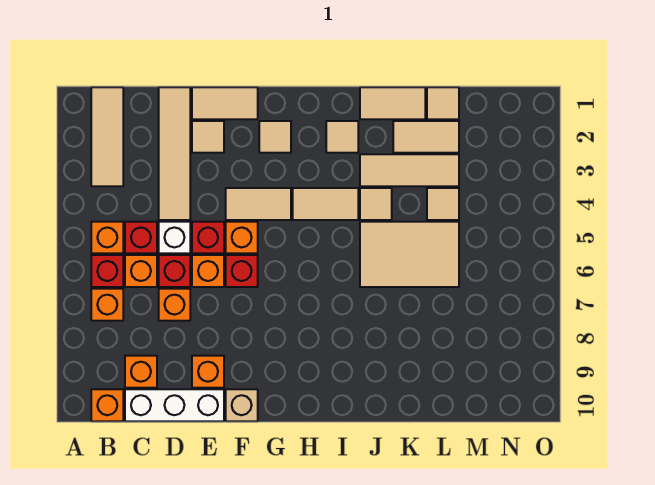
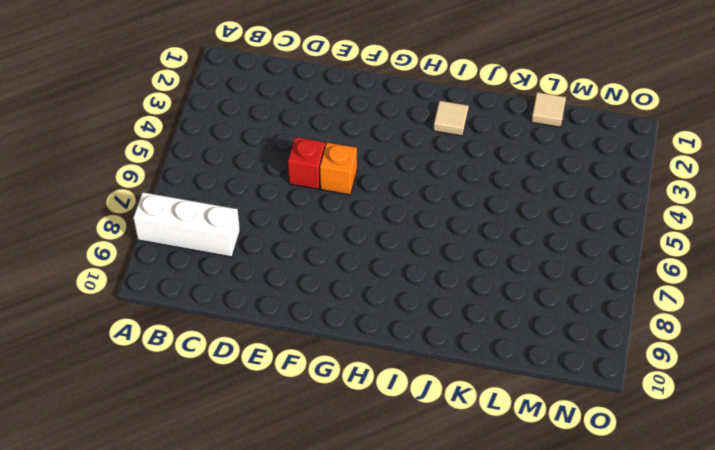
white brick A8:C8 level 1 -> white brick C10:E10 level 1
none -> tan tile B1:B3 level 1
none -> orange brick B5 level 1
none -> red brick B6 level 1
none -> orange brick B7 level 1

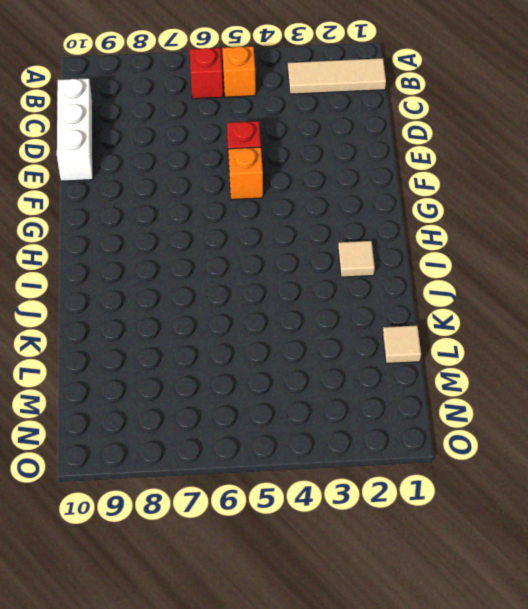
none -> orange brick B7 level 1
none -> orange brick B10 level 1
none -> red brick C5 level 1
none -> orange brick C6 level 1

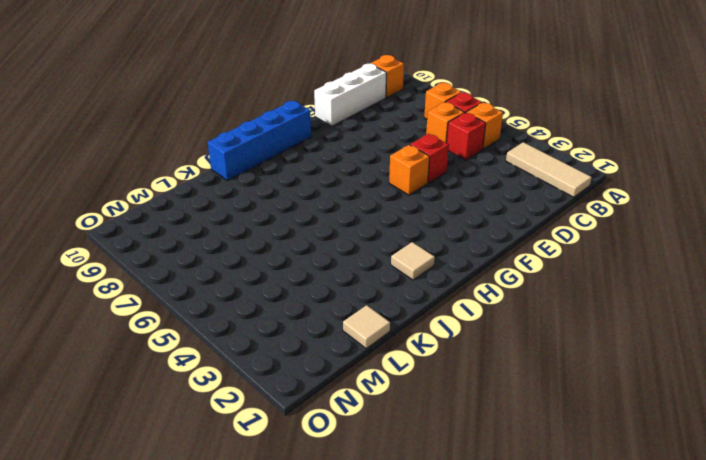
blue brick G10:J10 level 1 -> none
none -> orange brick C9 level 1
none -> tan tile D1:D4 level 1
none -> white brick D5 level 1
none -> red brick D6 level 1

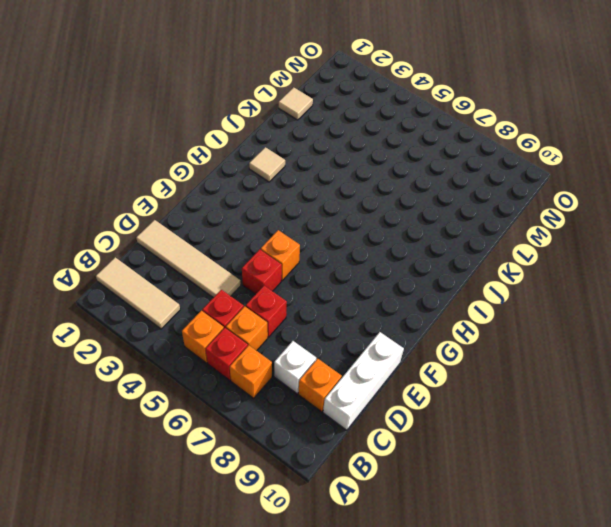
white brick C8 level 1 -> white brick D5 level 1
none -> orange brick B10 level 1
none -> orange brick D7 level 1
none -> tan tile E1:F1 level 1
none -> tan tile E2 level 1

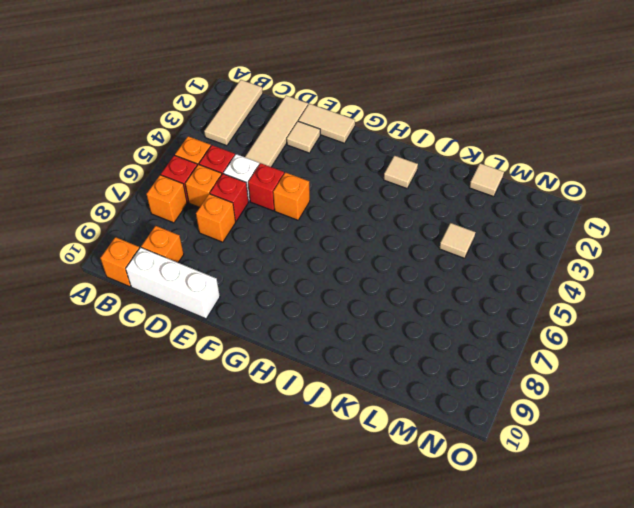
none -> orange brick E6 level 1
none -> orange brick E9 level 1
none -> tan tile F4:G4 level 1
none -> red brick F6 level 1

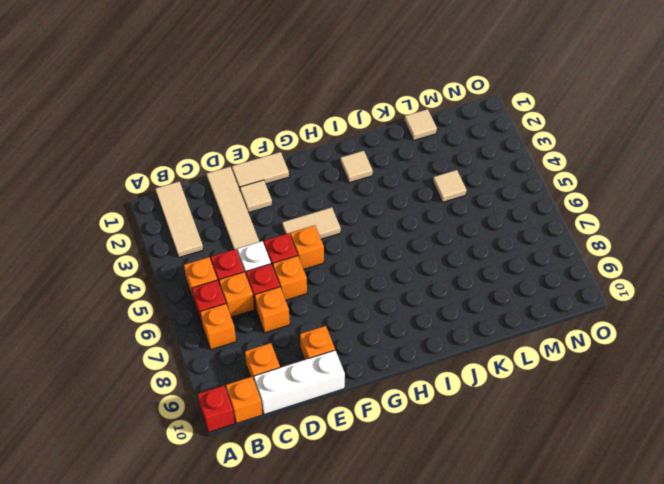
red brick A10 level 1 -> red brick F6 level 1
none -> tan brick F10 level 1
none -> tan tile G2 level 1
none -> tan tile H4:I4 level 1
none -> tan tile J1:K1 level 1

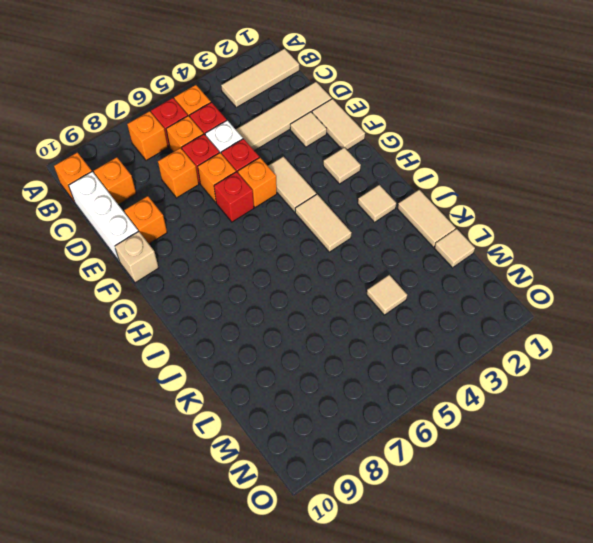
none -> tan tile J3:L3 level 1
none -> tan tile J4 level 1
none -> tan tile J5:L6 level 1
none -> tan tile K2:L2 level 1

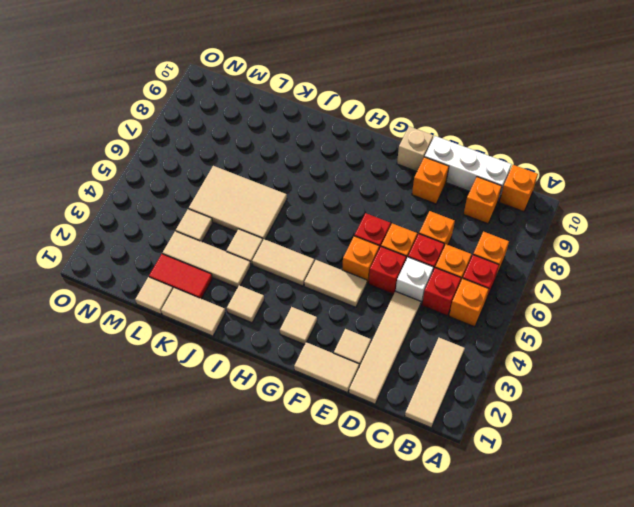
red tile K2:L2 level 1 -> tan tile K2:L2 level 1

